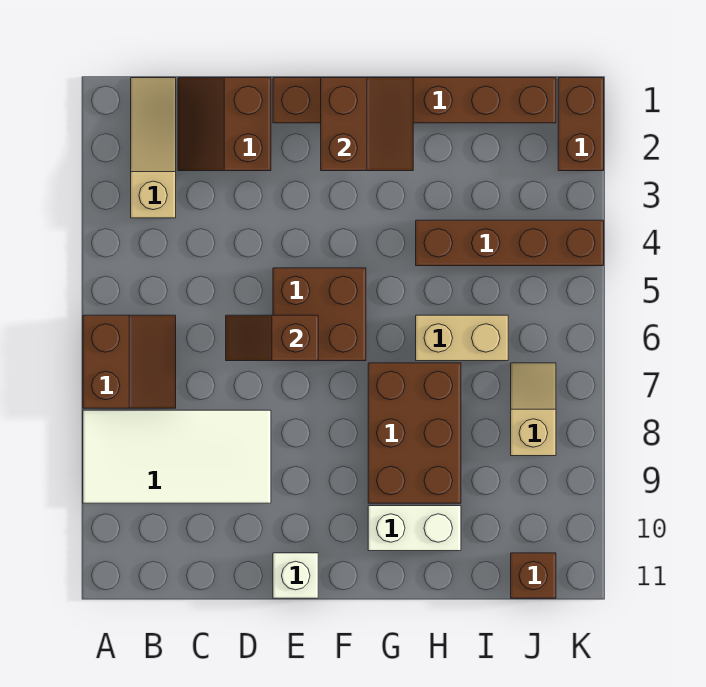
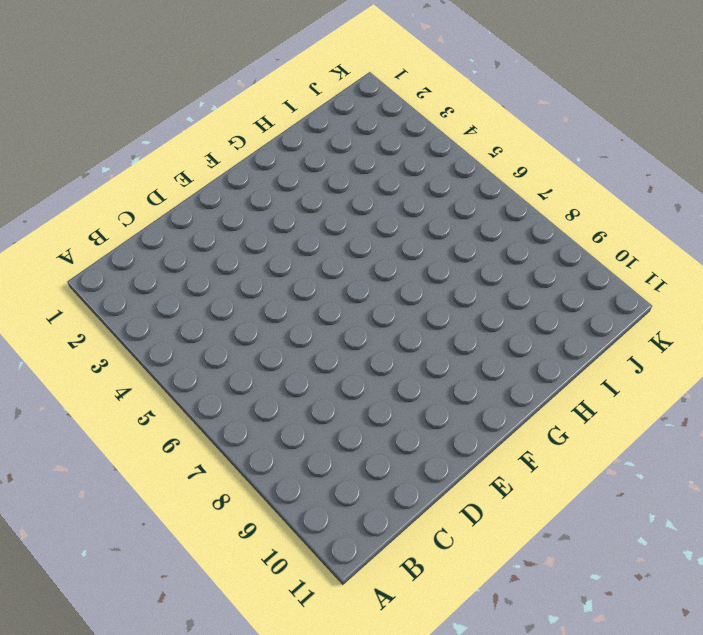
none -> brown slope A6:B7 level 1 top A
none -> white tile A8:D9 level 1
none -> tan slope B1:B3 level 1 top 3

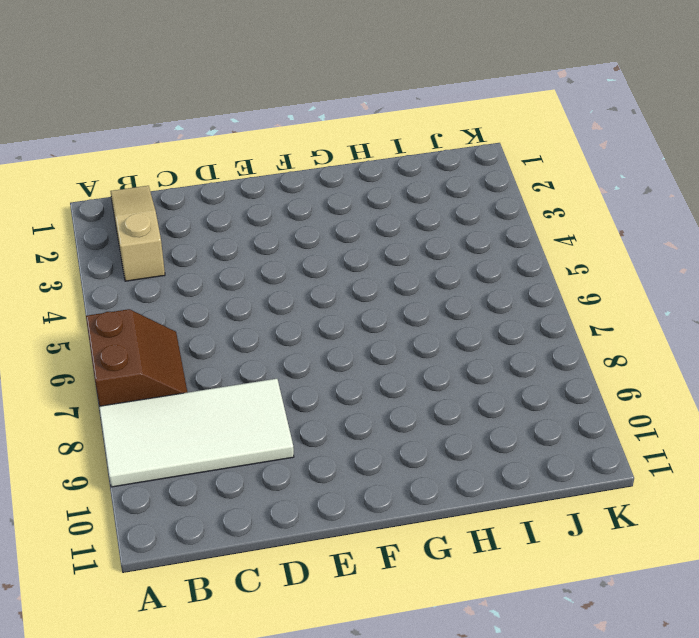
none -> brown slope C1:D2 level 1 top D
none -> brown brick E1:J1 level 1
none -> brown brick E5:F6 level 1

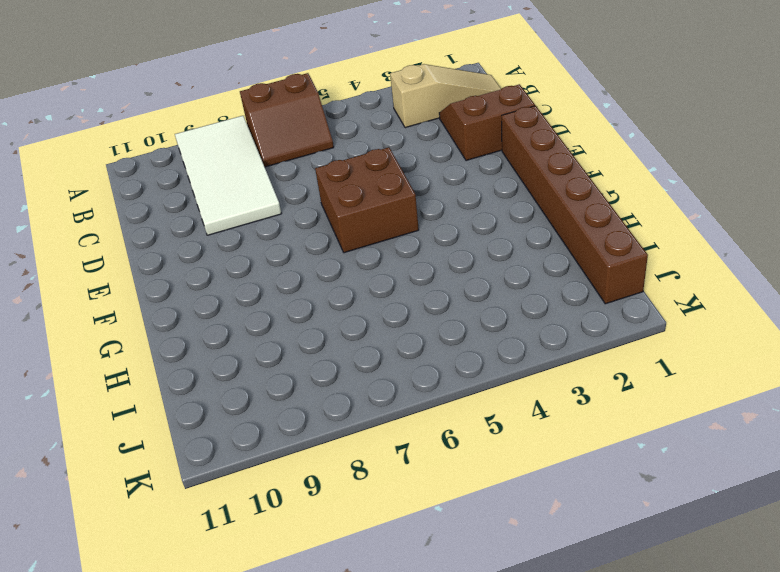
none -> white brick E11 level 1
none -> brown brick G7:H9 level 1
none -> white brick G10:H10 level 1

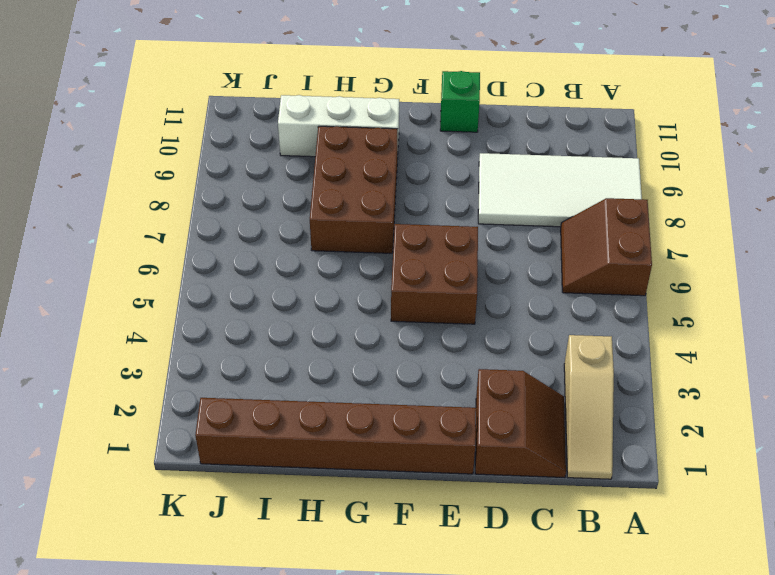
green brick E11 level 1 -> white brick E11 level 1
white brick G10:I10 level 1 -> white brick G10:H10 level 1
none -> brown brick H4:K4 level 1
none -> tan brick H6:I6 level 1
none -> tan slope J7:J8 level 1 top 8

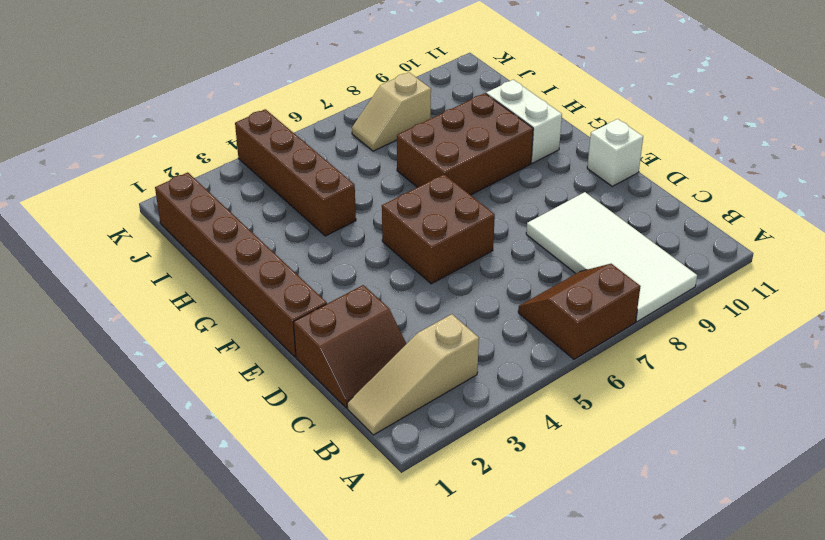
none -> tan brick H6:I6 level 1
none -> brown brick J11 level 1
none -> brown brick K1:K2 level 1

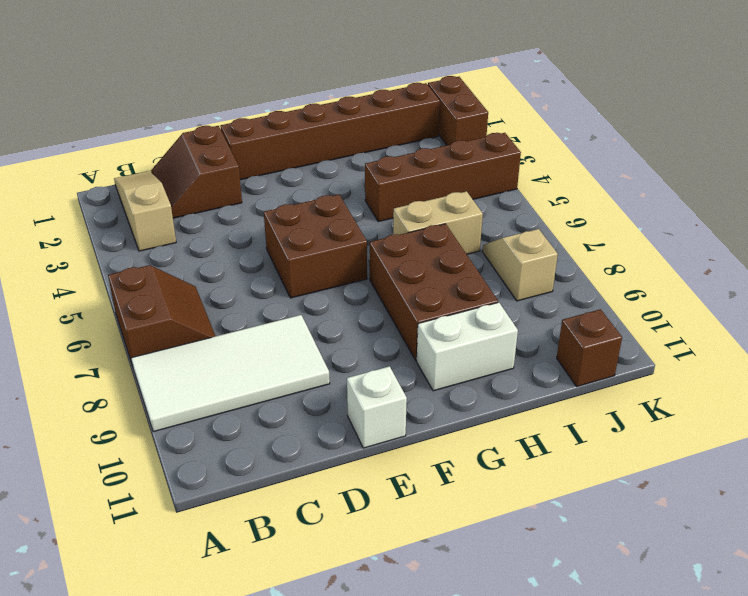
none -> brown slope D6:E6 level 2 top E
none -> brown slope F1:G2 level 2 top F

